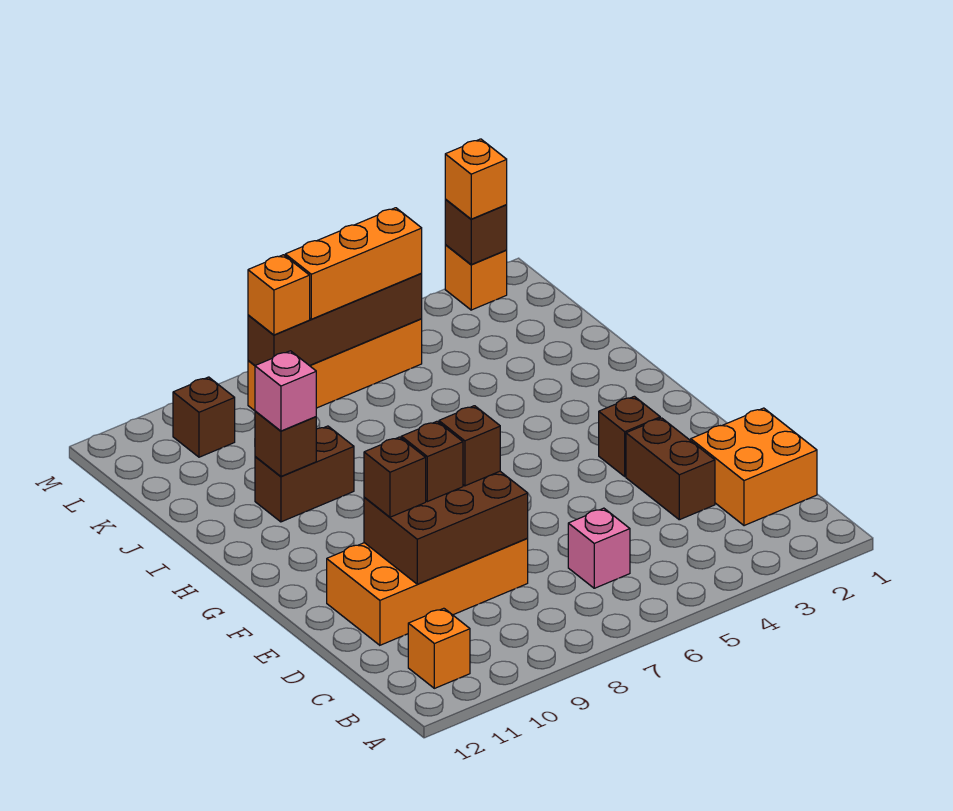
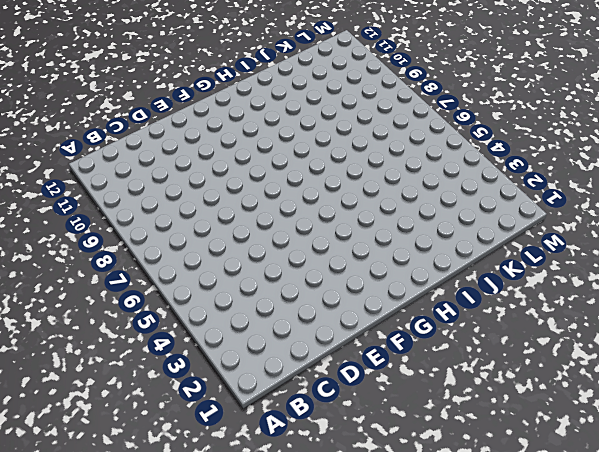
none -> orange brick B11 level 1
none -> orange brick C1:D2 level 1
none -> pink brick C6 level 1

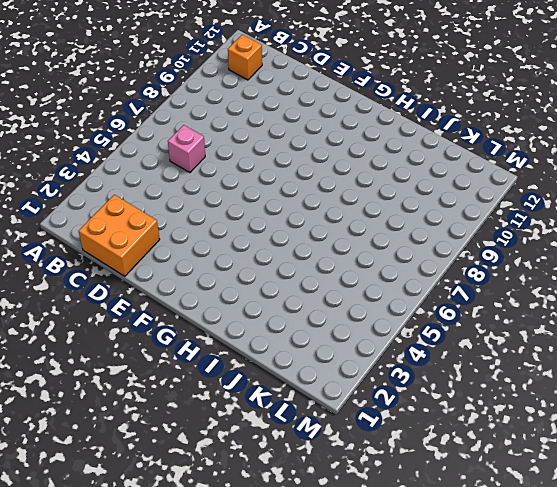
none -> brown brick D3:E3 level 1
none -> orange brick D8:E11 level 1
none -> brown brick F3 level 1

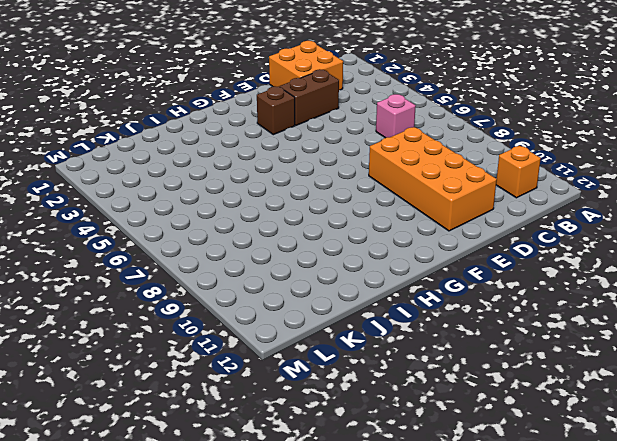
none -> brown brick I9:I10 level 1
none -> orange brick L5:L8 level 1
none -> brown brick L10 level 1

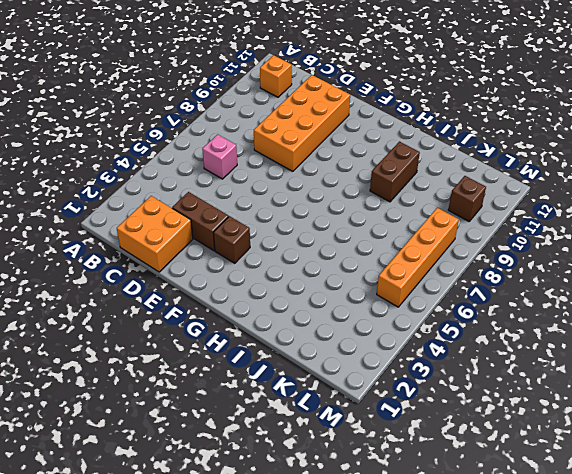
none -> orange brick M2 level 1
none -> brown brick D8:E10 level 2
none -> brown brick I10 level 2

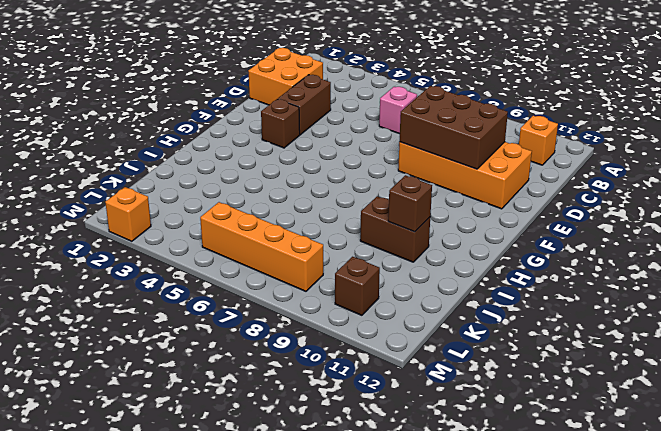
none -> brown brick L5:L8 level 2
none -> brown brick M2 level 2
none -> brown brick E8 level 3

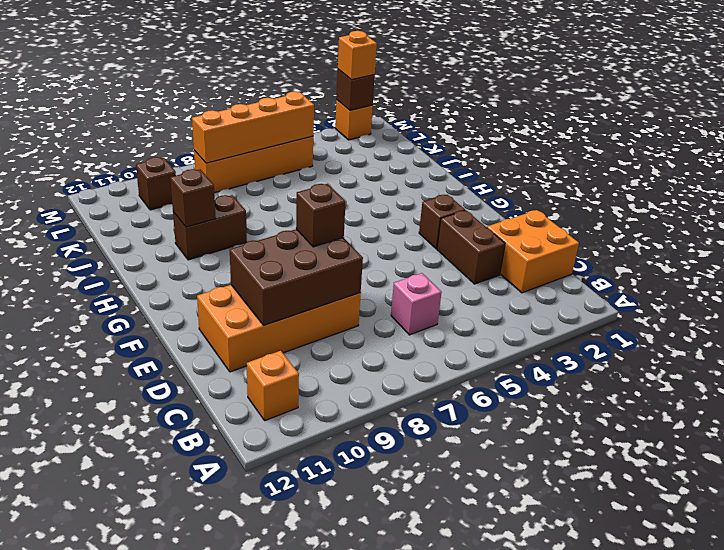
orange brick L5:L8 level 2 -> brown brick L5:L8 level 2
none -> brown brick E9 level 3
none -> brown brick E10 level 3
none -> pink brick I10 level 3

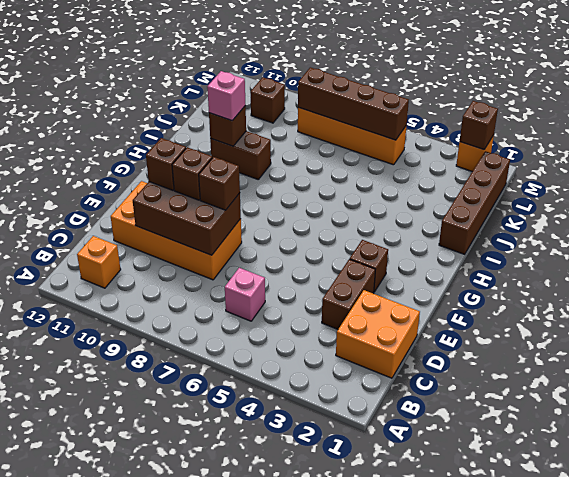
brown brick I1:L1 level 1 -> none
none -> orange brick L5:L7 level 3
none -> orange brick L8 level 3
none -> orange brick M2 level 3

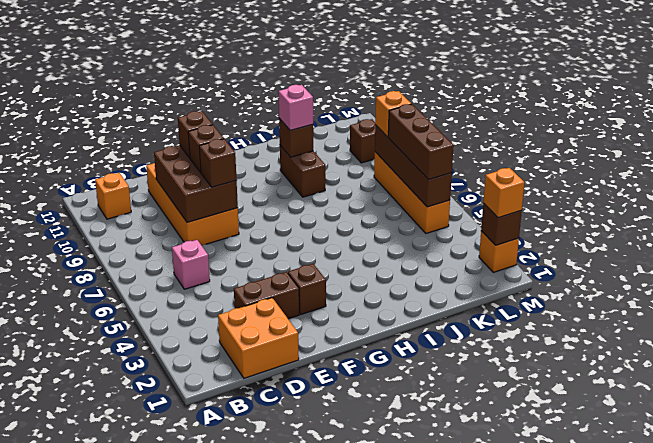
brown brick L5:L7 level 3 -> orange brick L5:L7 level 3

